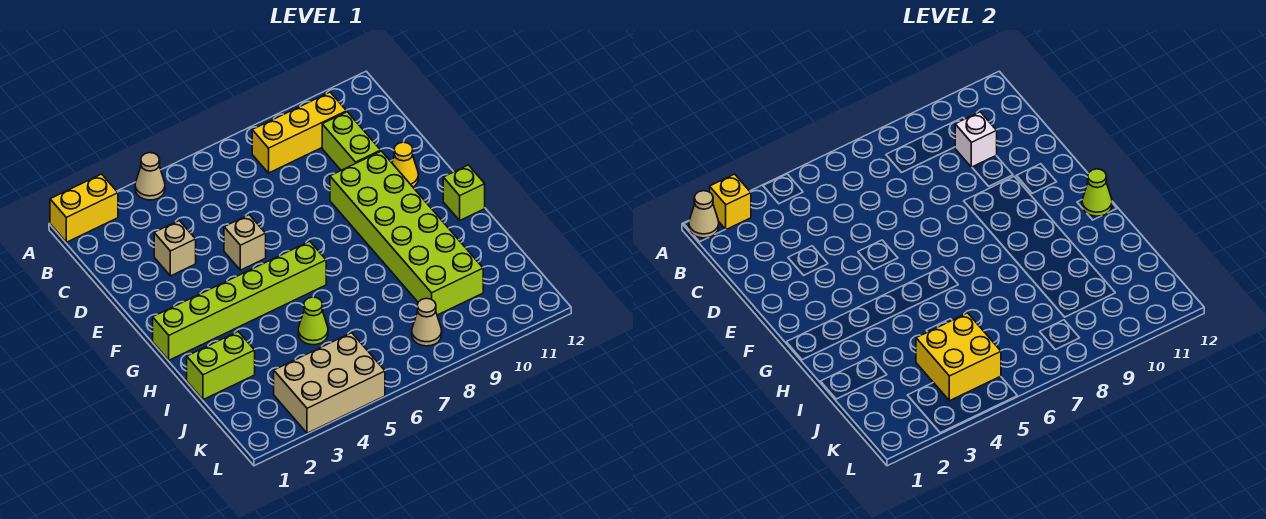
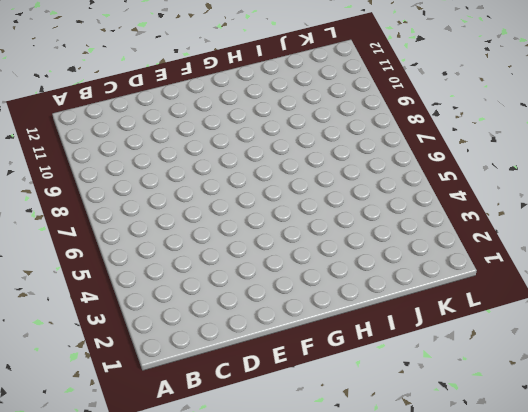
none -> yellow brick A1:A2 level 1
none -> tan cone A4 level 1
none -> yellow brick B8:B10 level 1

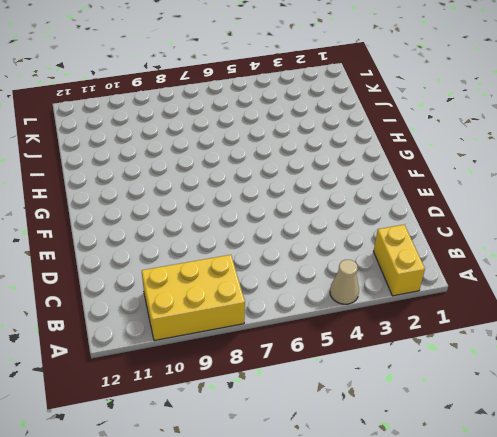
yellow brick A2:B2 level 1 -> yellow brick A1:A2 level 1
yellow brick A8:B10 level 1 -> yellow brick B8:B10 level 1
none -> lime brick C10:D10 level 1
none -> tan brick D3 level 1
none -> tan brick E5 level 1

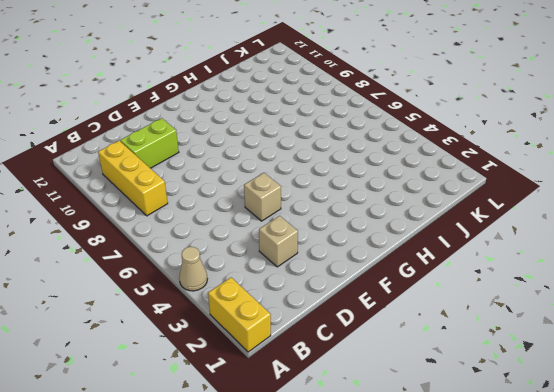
none -> lime brick E9:J10 level 1
none -> yellow cone E11 level 1
none -> lime brick G1:G6 level 1

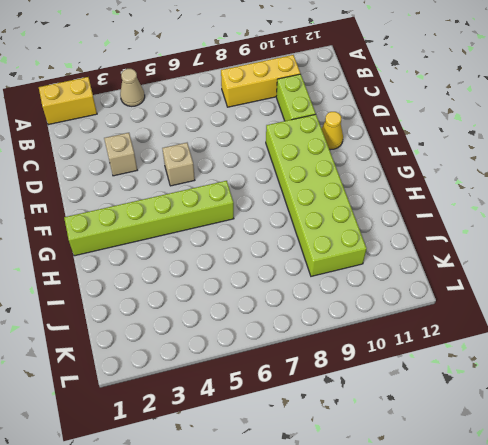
none -> lime brick G12 level 1
none -> lime brick I1:I2 level 1
none -> lime cone I5 level 1

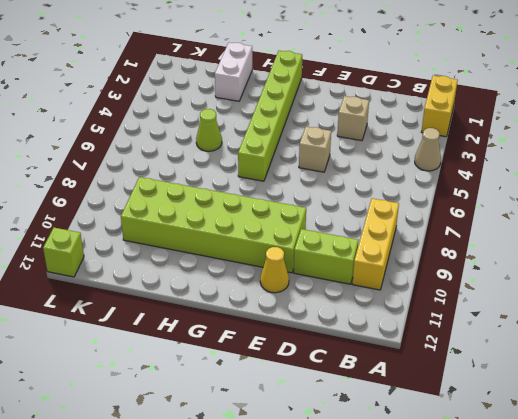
white brick I1:I2 level 1 -> lime brick I1:I2 level 1
lime brick L12 level 1 -> lime brick G12 level 1
none -> tan brick K3:L5 level 1
none -> tan cone K8 level 1
none -> tan cone A1 level 2

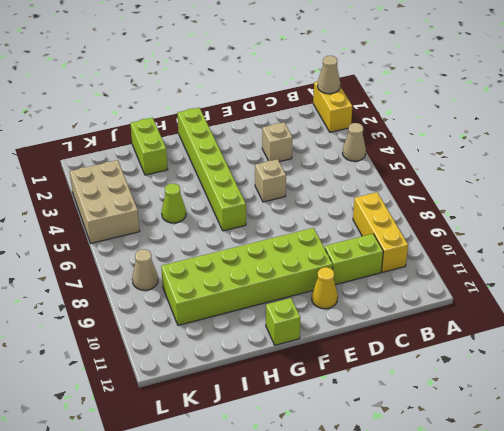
none -> yellow brick A2 level 2
none -> white brick C10 level 2
none -> lime cone G12 level 2

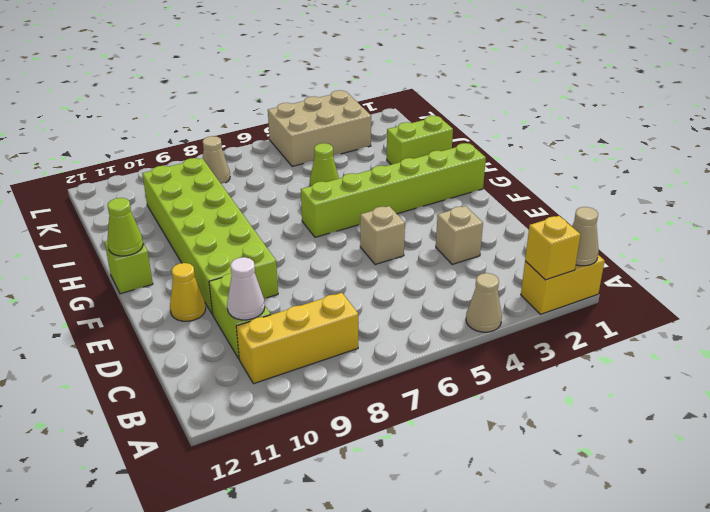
white cone C10 level 2 -> white brick C10 level 2
none -> yellow brick J4:K5 level 2

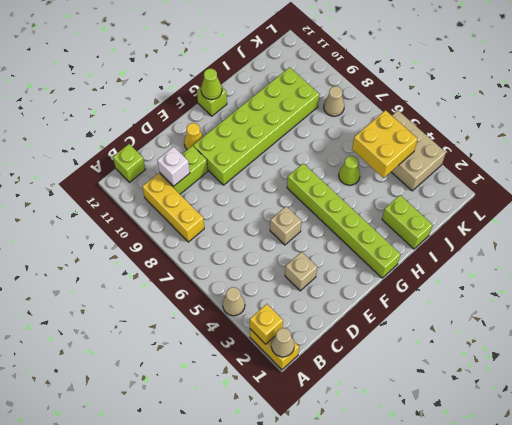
lime brick B12 level 1 -> none

